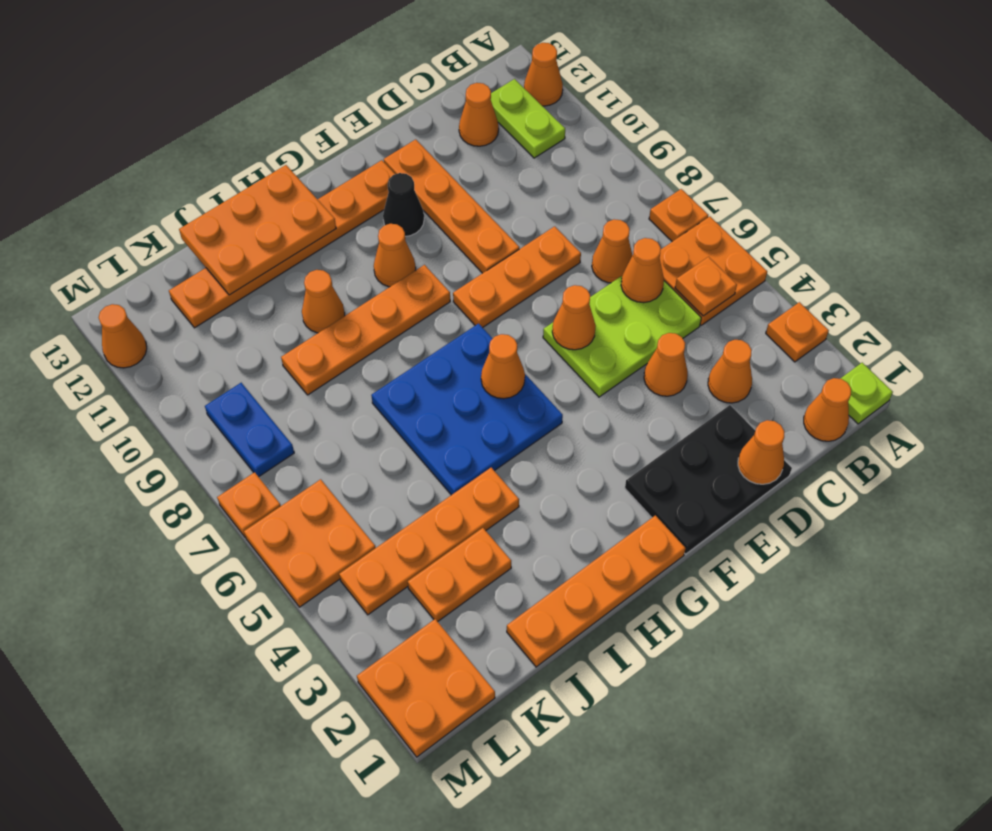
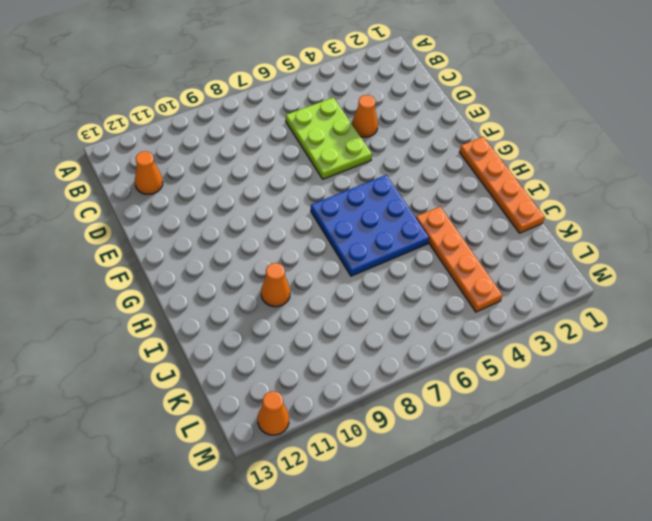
none -> lime plate A1 level 1
none -> orange plate A3 level 1
none -> orange plate A5:B6 level 1
none -> orange plate A7 level 1

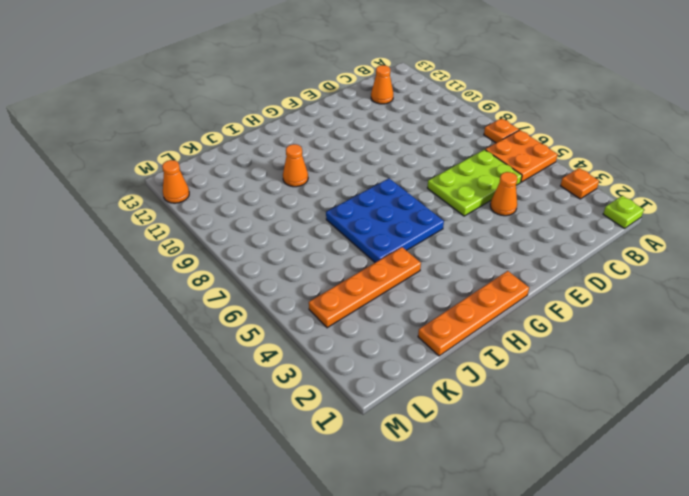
none -> orange cone A12 level 1
none -> orange cone B1 level 1
none -> lime plate B11:B12 level 1
none -> orange cone C3 level 1

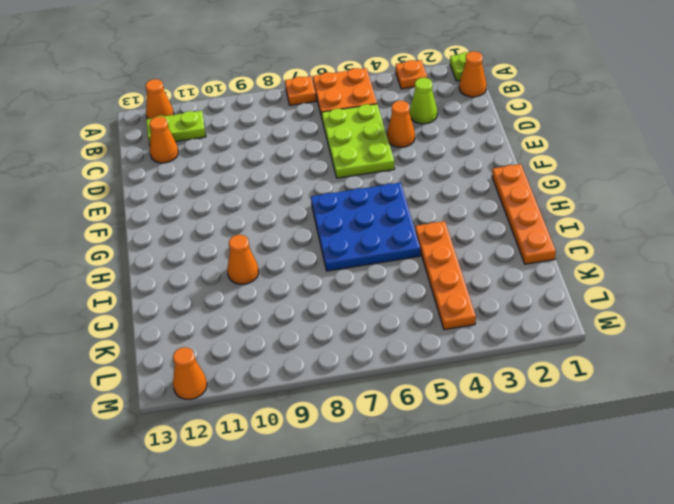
lime cone C3 level 1 -> orange cone C3 level 1
none -> orange cone C7 level 1
none -> black plate D1:F2 level 1
none -> orange plate D8:F8 level 1
none -> orange plate E9:E12 level 1

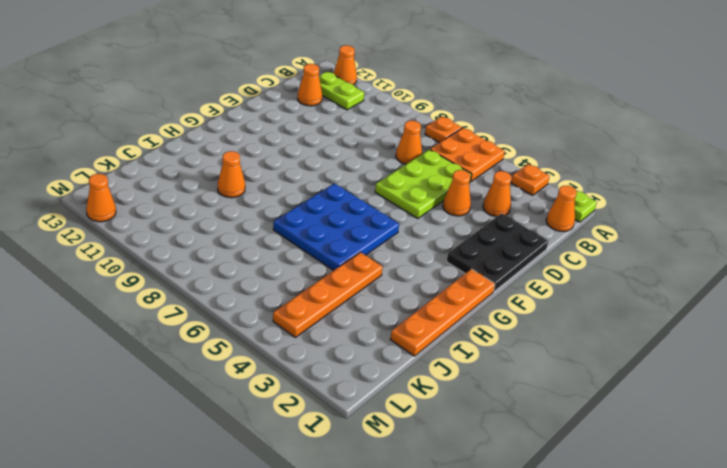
none -> orange plate D8:F8 level 1
none -> orange plate E9:E12 level 1
none -> black cone F11 level 1
none -> orange plate F12:K12 level 1

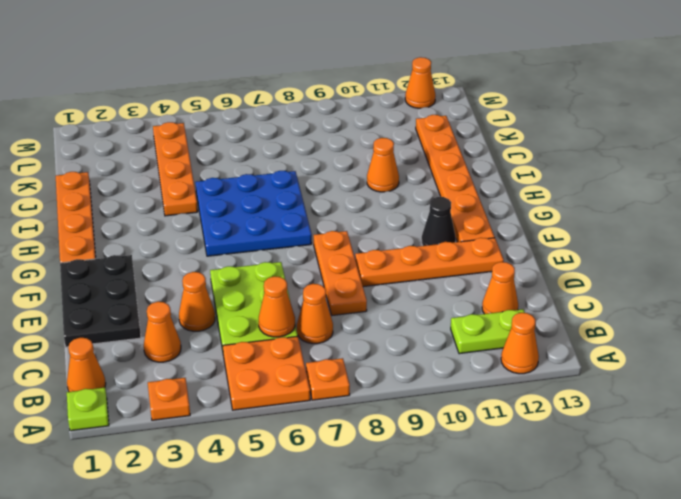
none -> orange plate G9:J9 level 1
none -> orange cone G10 level 1
none -> orange plate J3:K3 level 1
none -> orange plate L1:M2 level 1

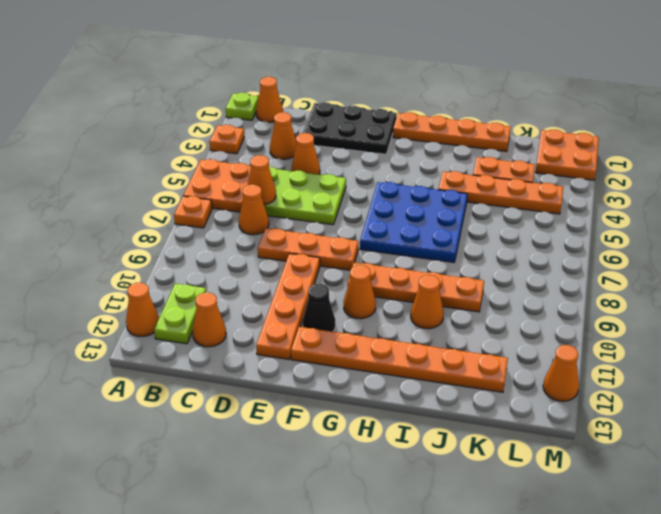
none -> orange plate L5:M6 level 1
none -> blue plate L8:L9 level 1
none -> orange plate M7 level 1
none -> orange plate B5 level 2

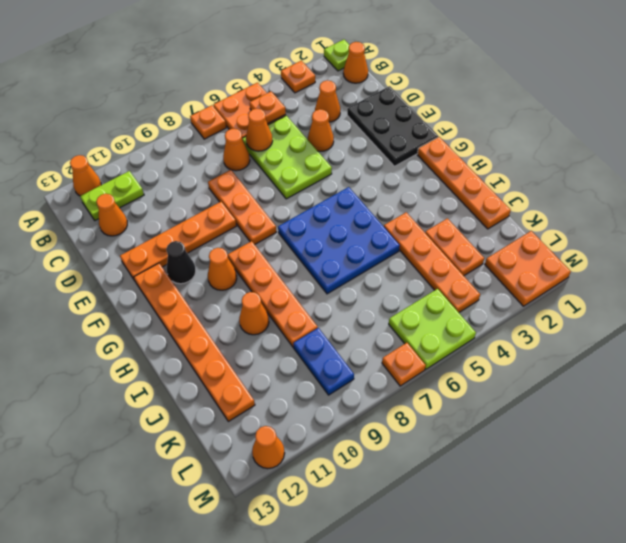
blue plate K9:L9 level 1 -> blue plate L8:L9 level 1
lime plate L5:M6 level 1 -> orange plate L5:M6 level 1
none -> orange cone D1 level 2
none -> orange cone E6 level 2
none -> orange cone G6 level 2
none -> orange plate H12:J13 level 2

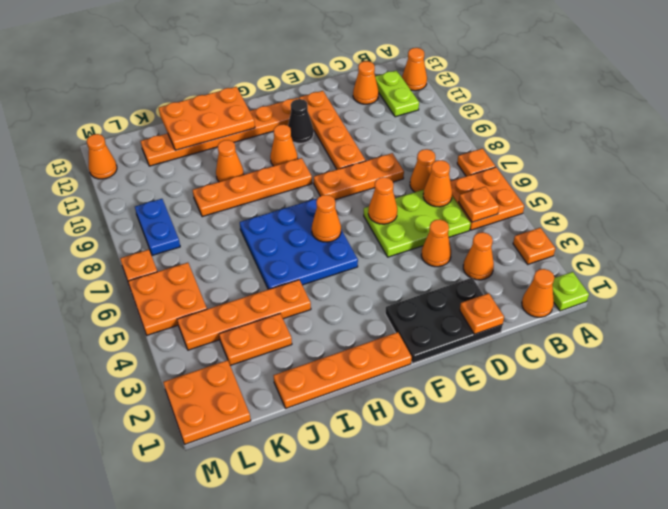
orange plate D1 level 2 -> orange cone D1 level 2

